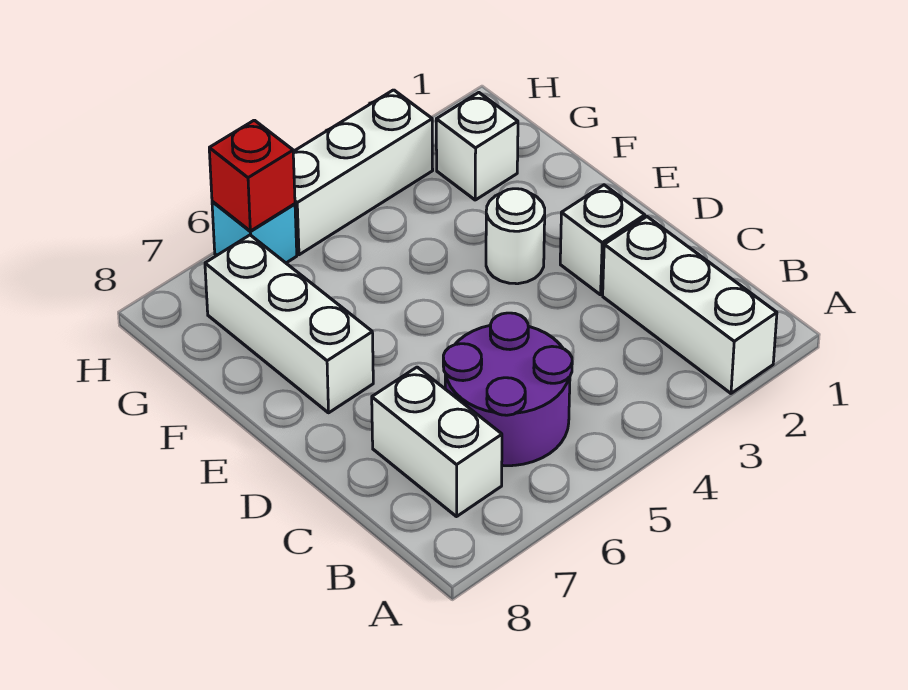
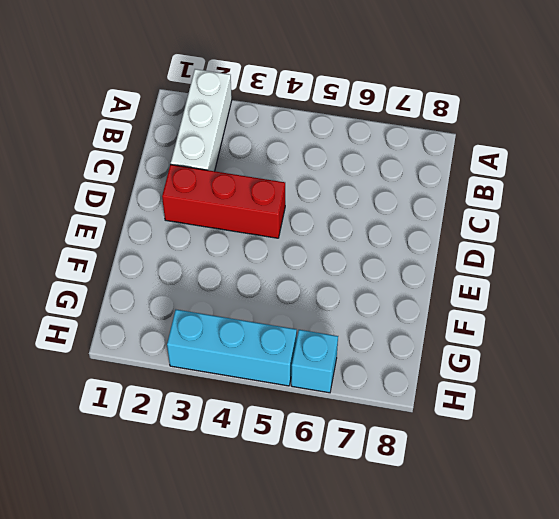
red brick D2:D4 level 1 -> white brick D2 level 1
cyan brick H3:H5 level 1 -> white brick H3:H5 level 1
none -> purple round brick B5:C6 level 1
none -> white brick B7:C7 level 1

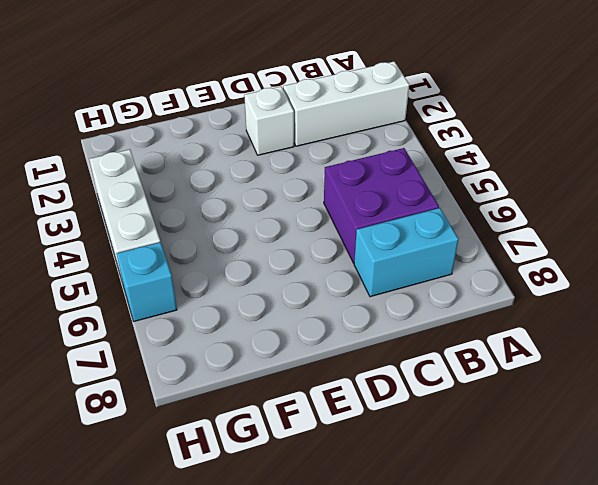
purple brick B5:C6 level 1 -> purple round brick B5:C6 level 1
cyan brick B7:C7 level 1 -> white brick B7:C7 level 1
none -> white round brick E3 level 1
none -> white brick E7:G7 level 1

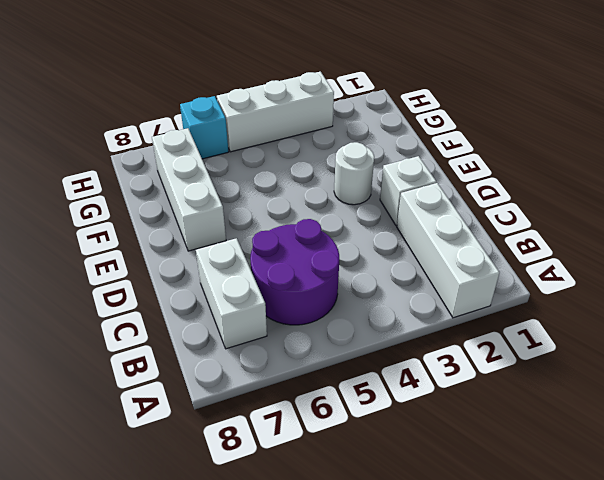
none -> white brick G2 level 1
none -> red brick H6 level 2

